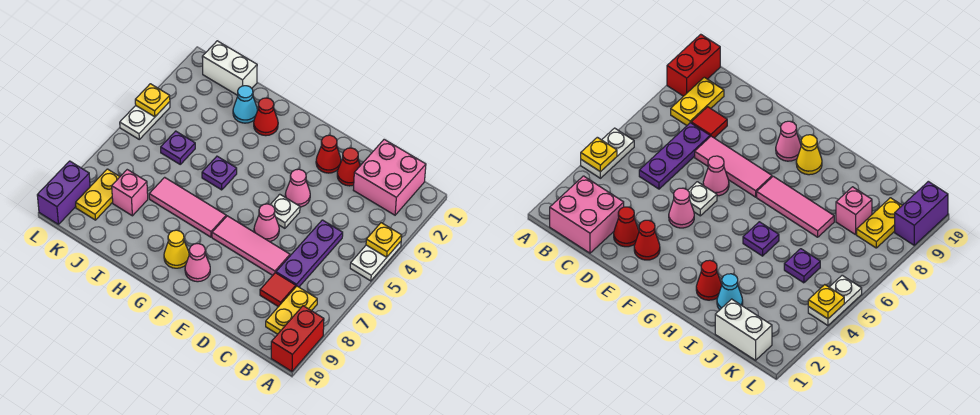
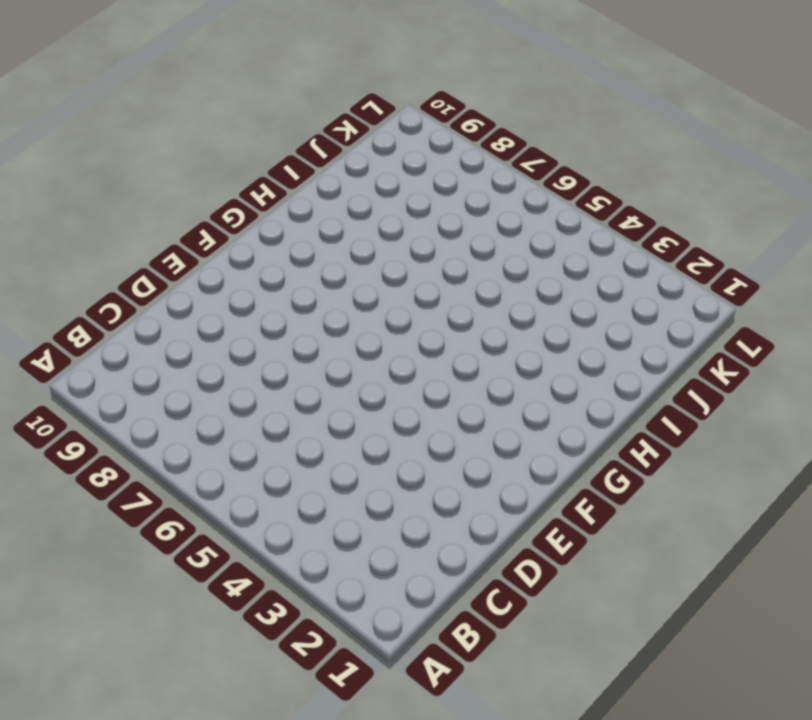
none -> white plate A4:A5 level 1
none -> red brick A9:A10 level 1
none -> pink brick B1:C2 level 1

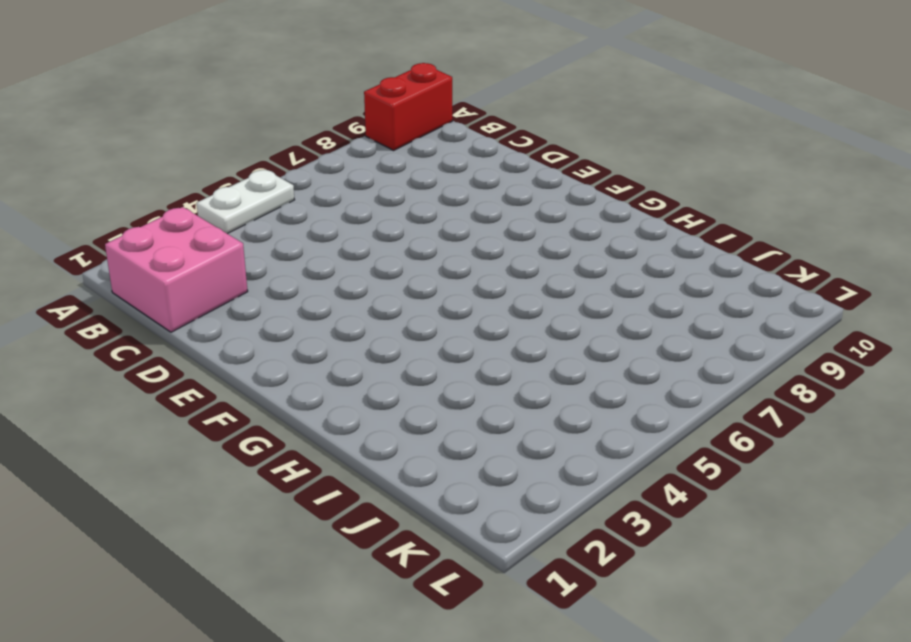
none -> yellow plate B8:B9 level 1
none -> purple plate C5:C7 level 1
none -> red tile C8 level 1

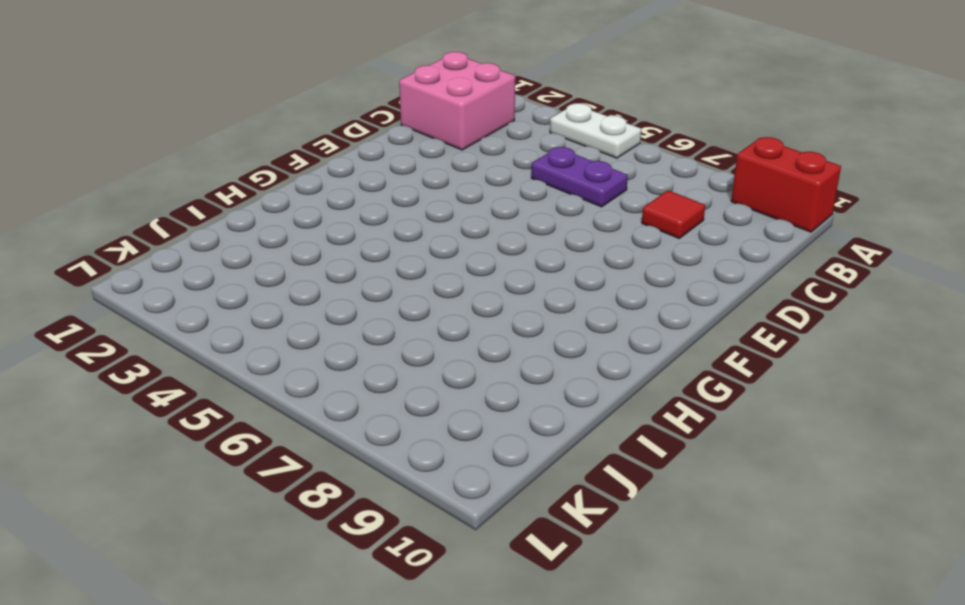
purple plate C5:C6 level 1 -> purple plate C5:C7 level 1
none -> yellow plate B8:B9 level 1
none -> red cone D2 level 1
none -> pink tile D7:F7 level 1

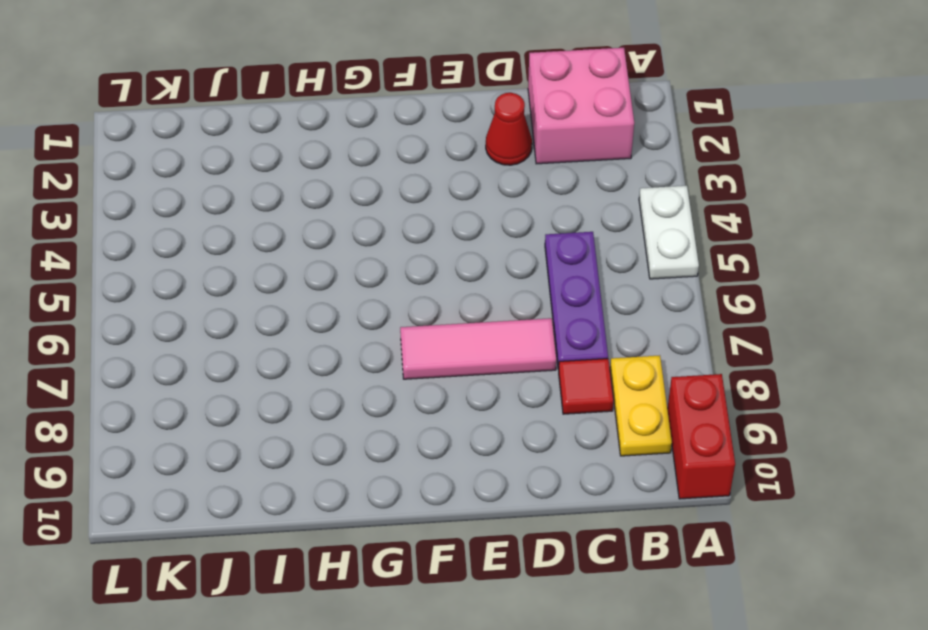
none -> red cone E2 level 1
none -> pink cone E4 level 1
none -> white plate E5 level 1

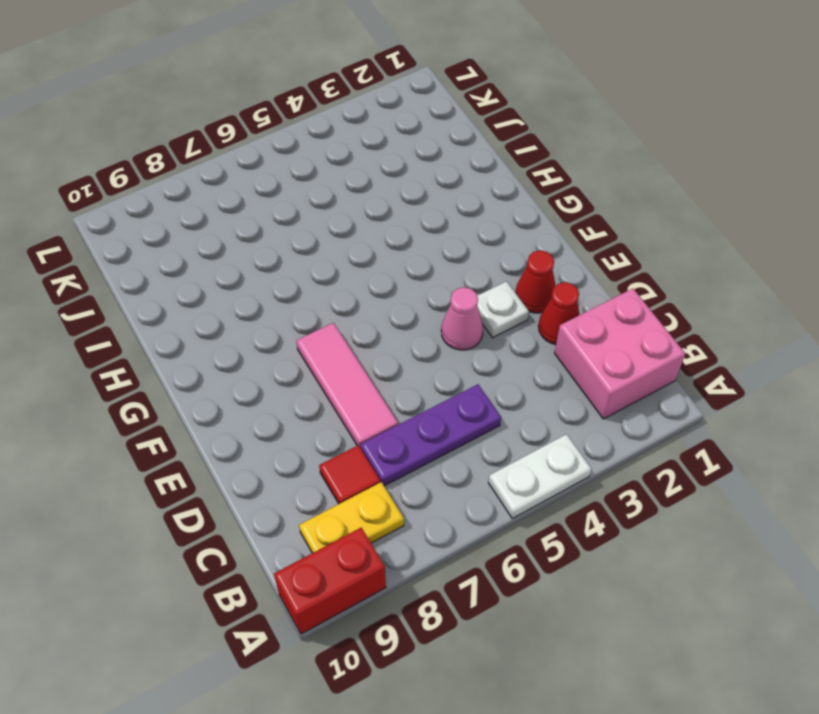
white plate E3 level 1 -> white plate E5 level 1
none -> pink cone E6 level 1
none -> pink cone F9 level 1
none -> pink tile G7:I7 level 1

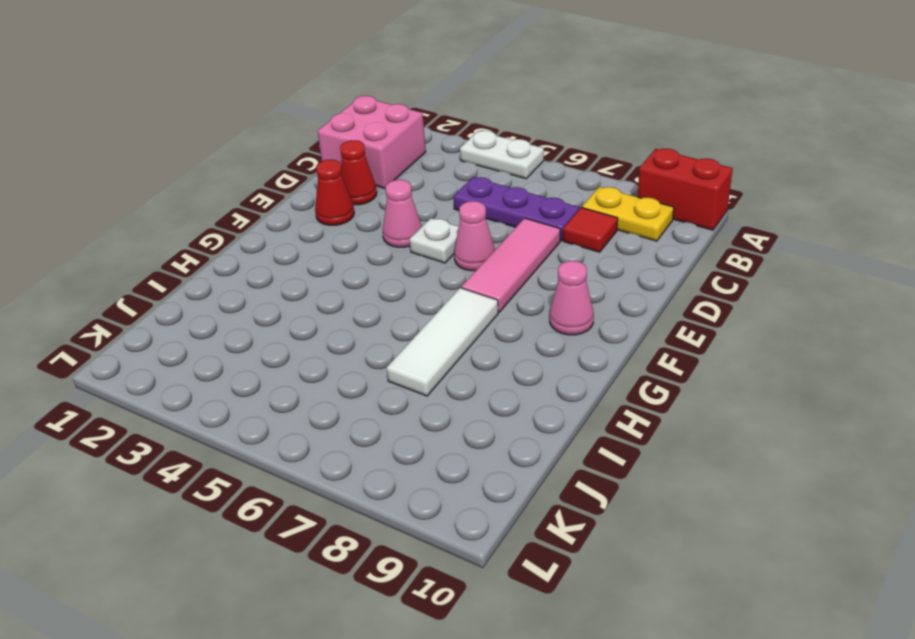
white tile G7:I7 level 1 -> pink tile G7:I7 level 1
none -> yellow cone G9 level 1
none -> red cone H2 level 1
none -> purple plate H5 level 1

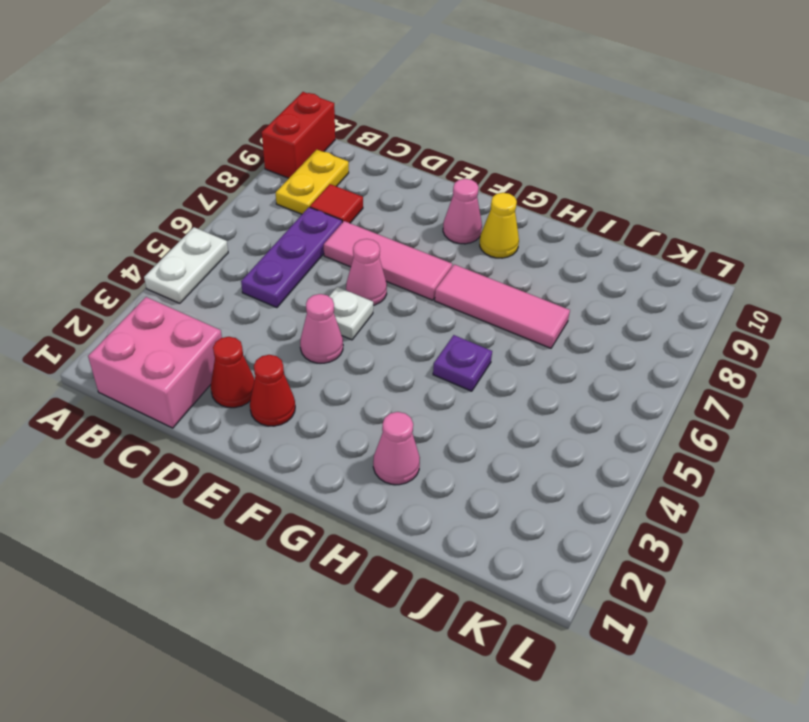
pink cone H2 level 1 -> red cone H2 level 1
none -> cyan cone I2 level 1
none -> white brick J1:K1 level 1
none -> purple plate J5 level 1

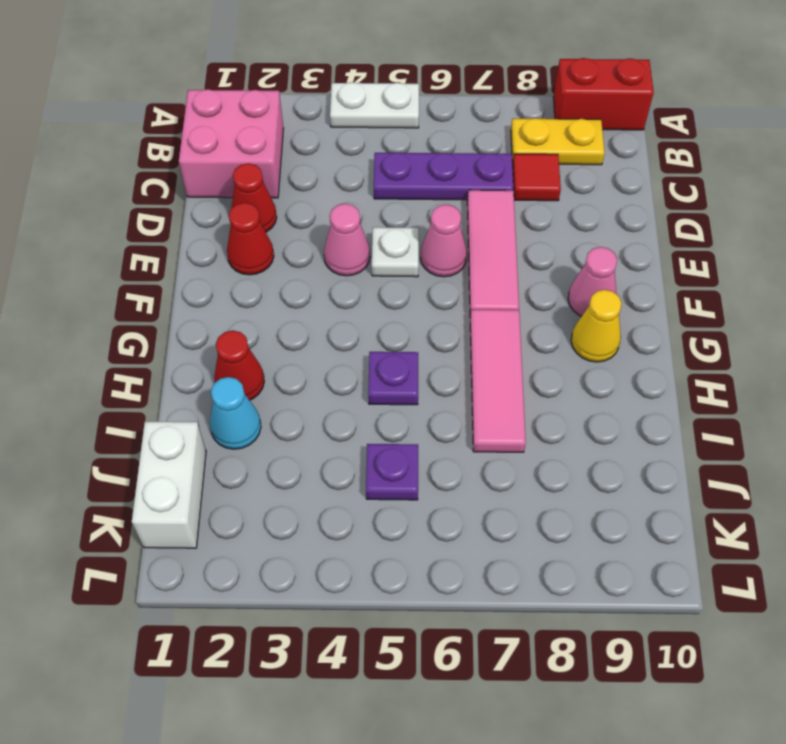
none -> pink brick J8 level 1
none -> yellow plate K8:K9 level 1
none -> white plate L4:L5 level 1

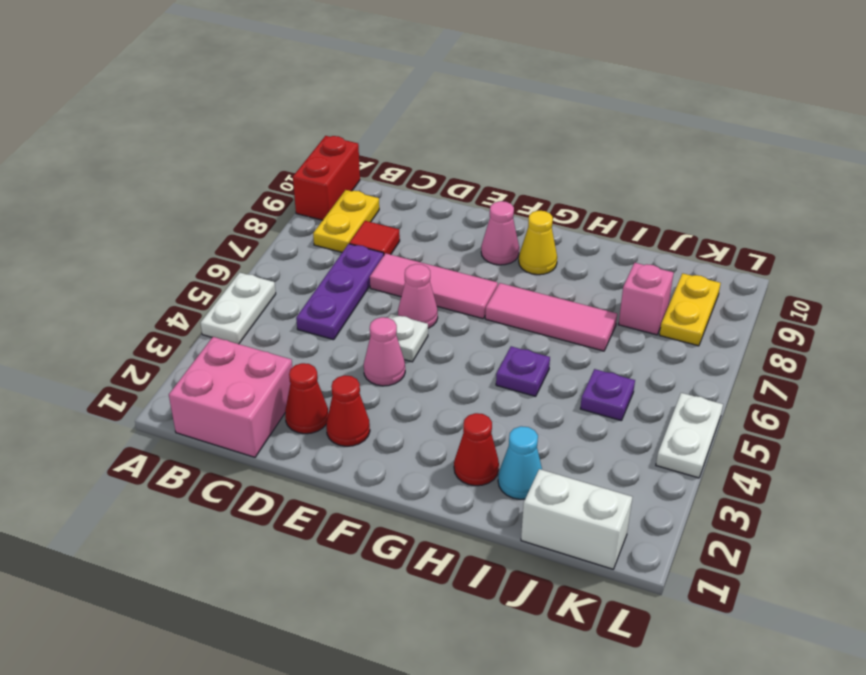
none -> purple brick L9:L10 level 1
none -> yellow plate A4 level 2
none -> yellow plate L4 level 2

